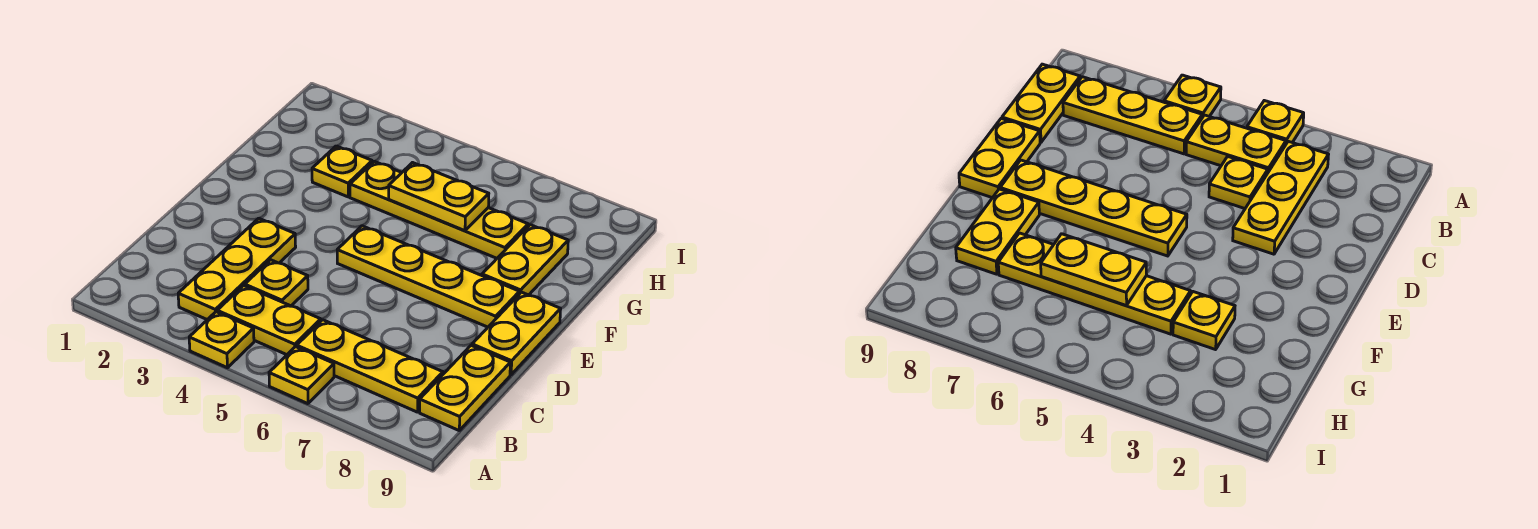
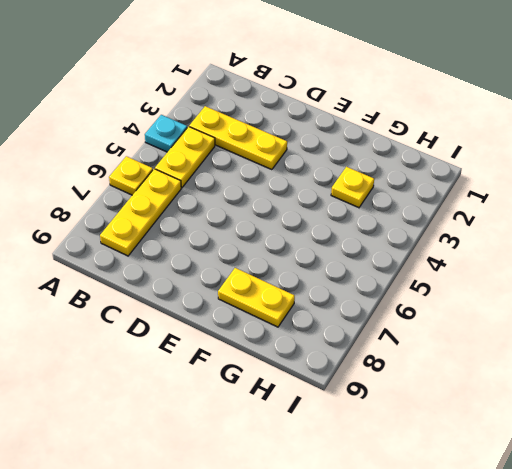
cyan plate A4 level 1 -> yellow plate A4 level 1
none -> yellow plate B9:C9 level 1
none -> yellow plate C4 level 1
none -> yellow plate D9:E9 level 1

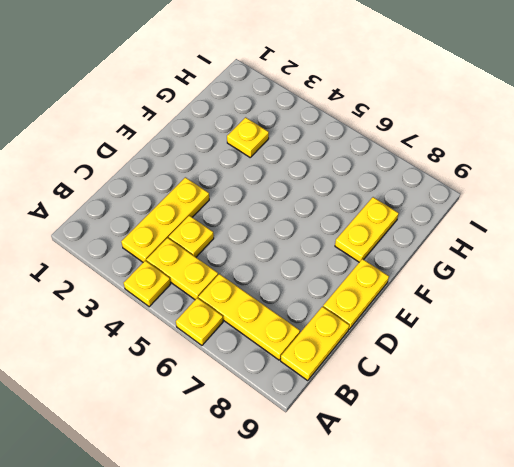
none -> yellow plate E5:E8 level 1
none -> yellow plate G4:G7 level 1
none -> yellow plate G5:G6 level 2

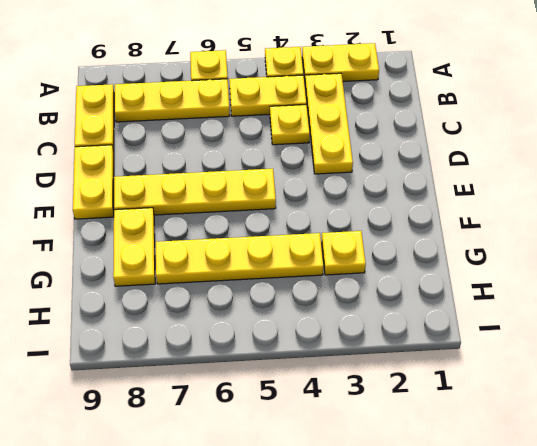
yellow plate A2:A3 level 1 -> yellow plate G5:G6 level 2

